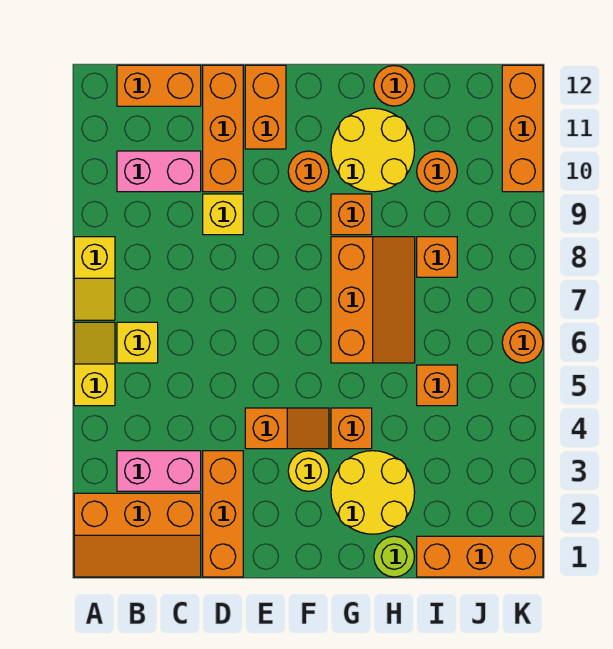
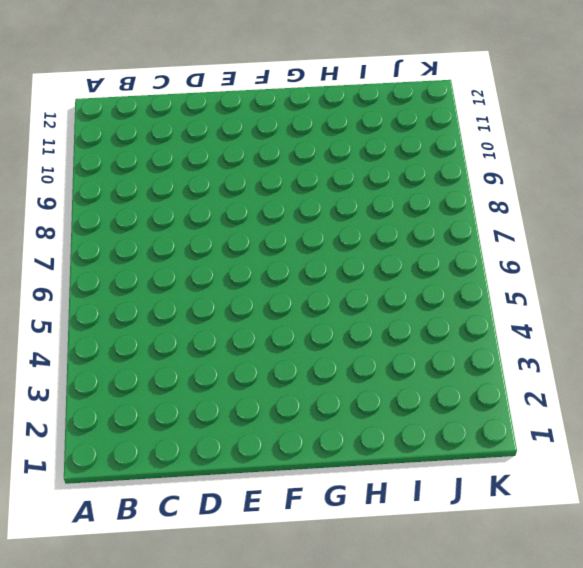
none -> orange slope A1:C2 level 1 top 2
none -> yellow slope A5:A6 level 1 top 5
none -> yellow slope A7:A8 level 1 top 8

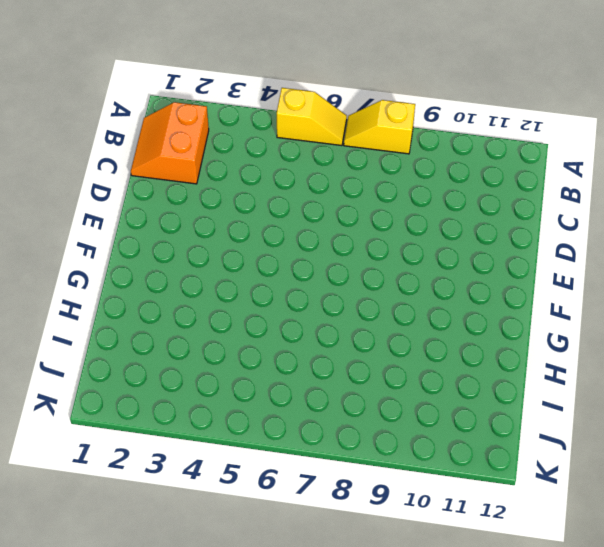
orange slope B1:C2 level 1 top 2 -> orange slope A1:C2 level 1 top 2
none -> pink brick B3:C3 level 1
none -> yellow brick B6 level 1
none -> pink brick B10:C10 level 1

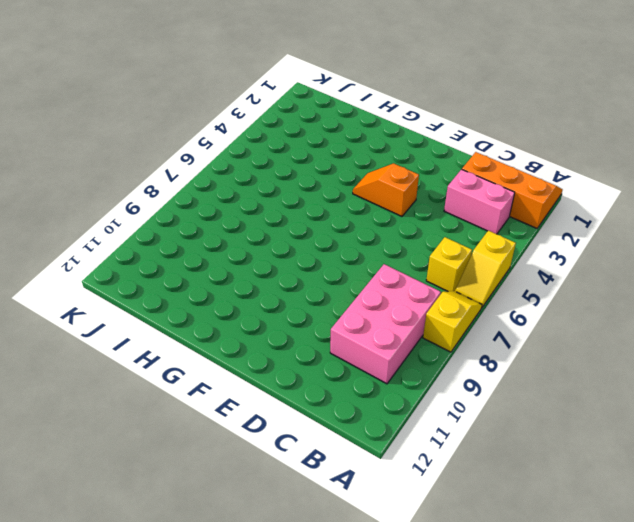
pink brick B8:C10 level 1 -> pink brick B10:C10 level 1
none -> orange brick B12:C12 level 1
none -> orange brick D1:D3 level 1
none -> yellow brick D9 level 1

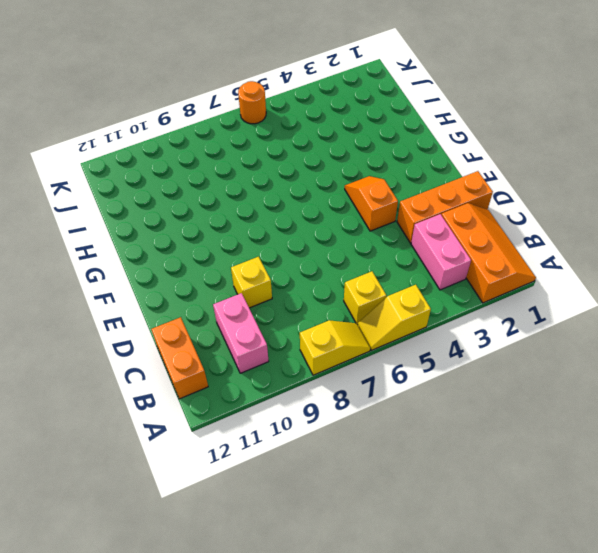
none -> orange brick D10:D12 level 1
none -> orange brick E11:E12 level 1
none -> yellow round brick F3 level 1

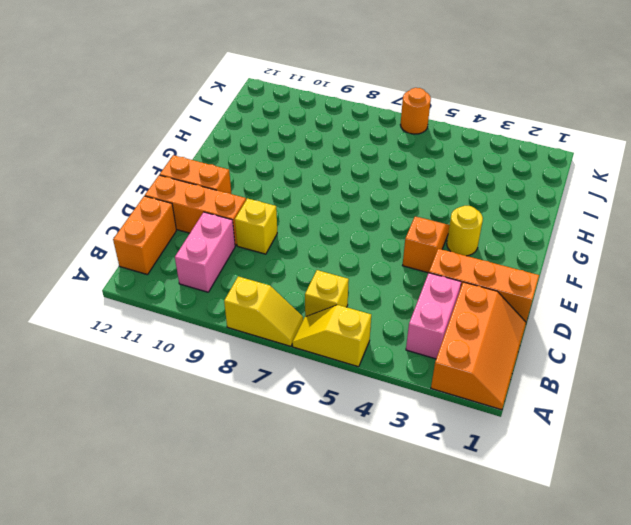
none -> orange round brick F10 level 1
none -> yellow round brick G2:H3 level 1
none -> orange brick G4 level 1

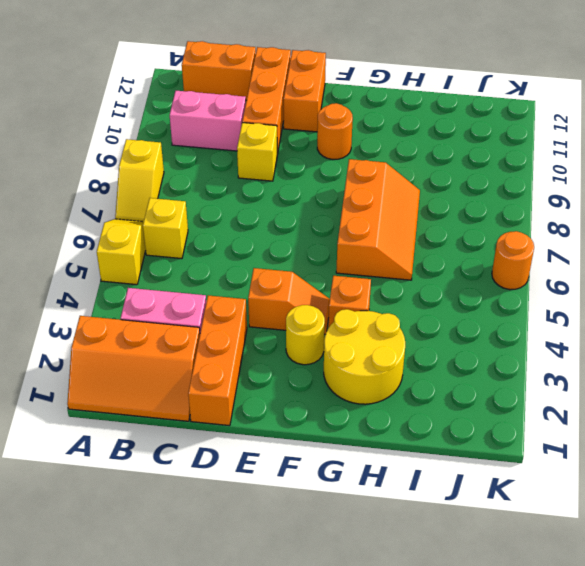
none -> orange brick G9 level 1
none -> yellow round brick G10:H11 level 1
none -> lime round brick H1 level 1

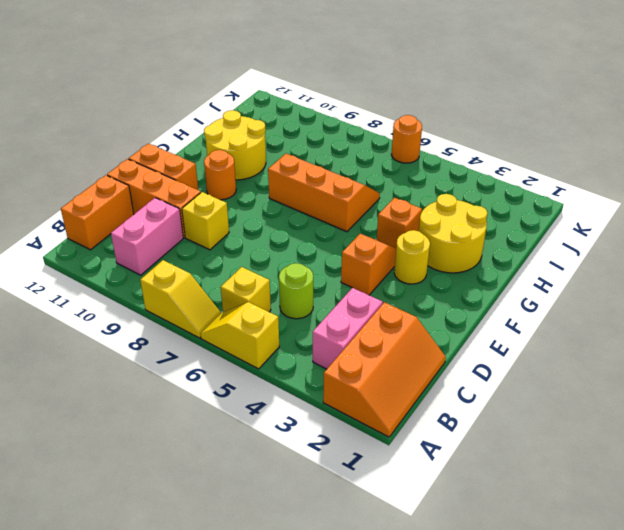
lime round brick C5 level 1 -> lime round brick H1 level 1
none -> orange brick D1:D3 level 1
none -> orange brick G9 level 1
none -> orange round brick H12 level 1

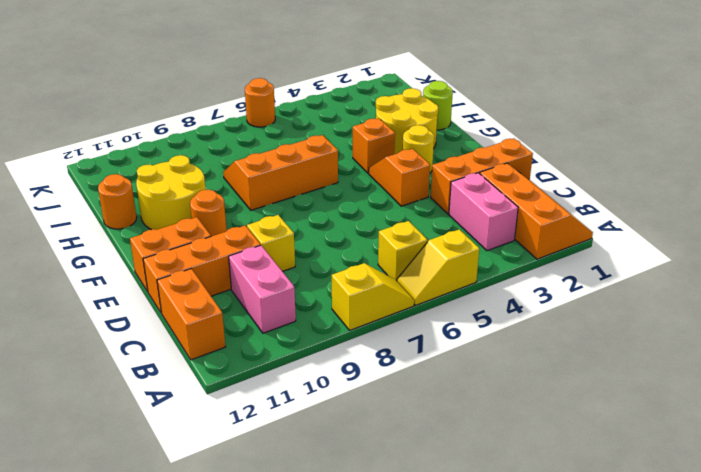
none -> orange brick G9 level 1
none -> orange brick I1:K1 level 1
none -> orange brick I5 level 1

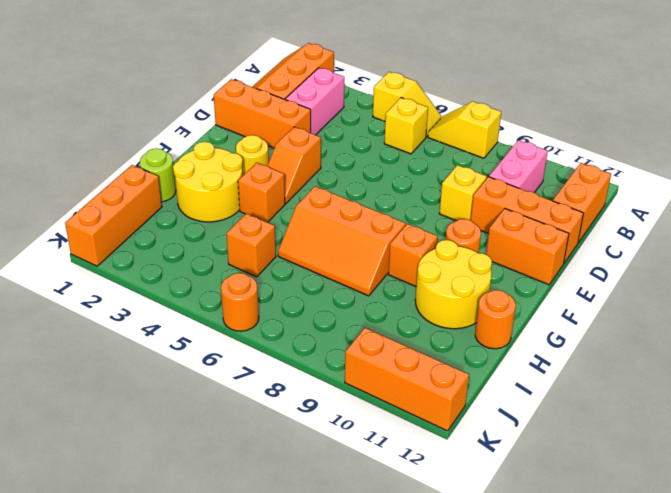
none -> orange brick I8 level 1
none -> orange round brick I10 level 1

